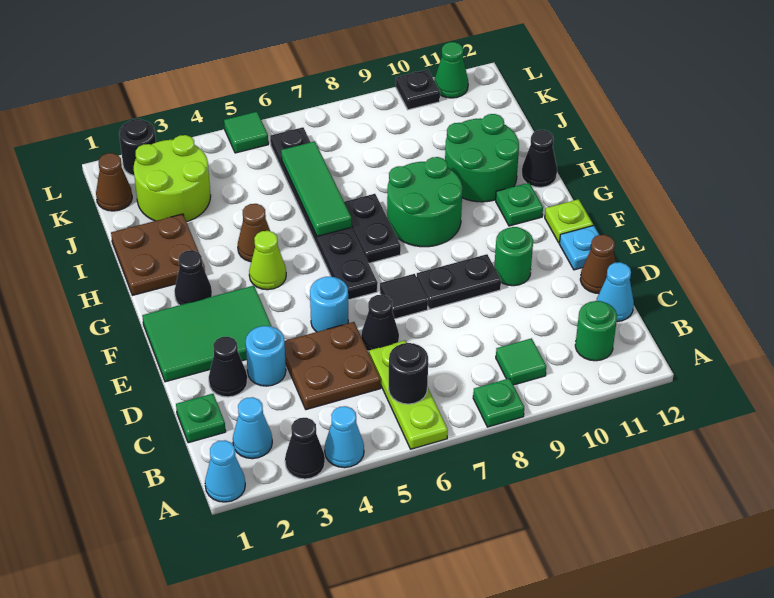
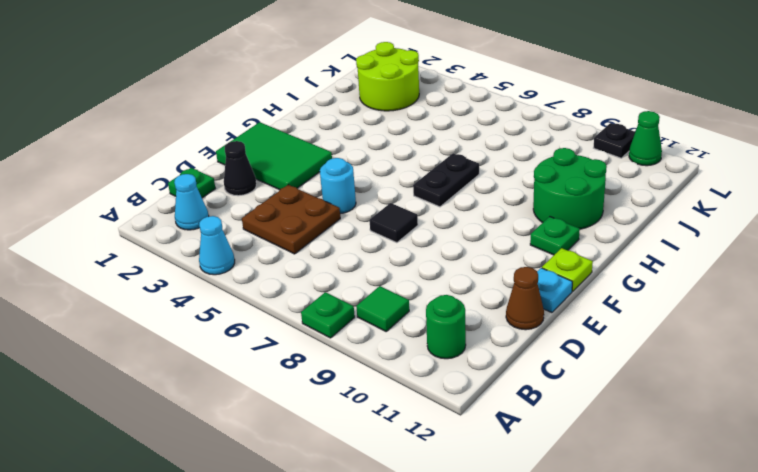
none -> cyan cone A1 level 1
none -> black cone A3 level 1
none -> lime plate A6:C6 level 1
none -> cyan cone C12 level 1

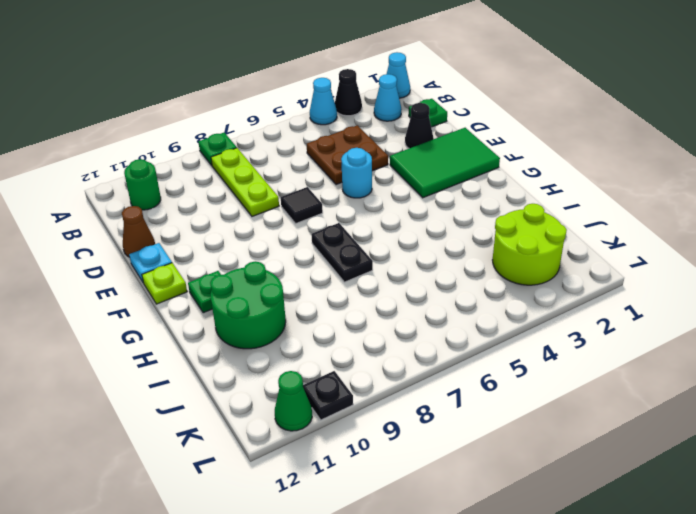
lime plate B8:D8 level 1 -> lime plate A6:C6 level 1
none -> green tile B9 level 1
none -> cyan cone C12 level 1
none -> cyan round brick D3 level 1
none -> black cone D6 level 1

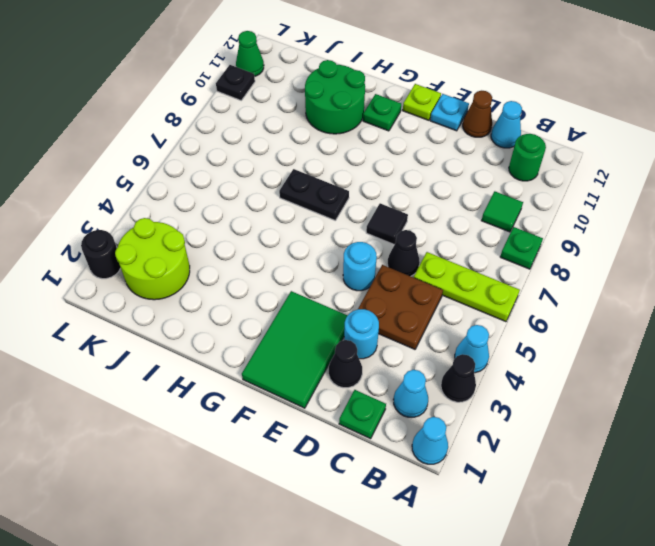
none -> black plate E8:E9 level 1
none -> green round brick E10 level 1
none -> black plate F6:K6 level 1
none -> black cone G2 level 1

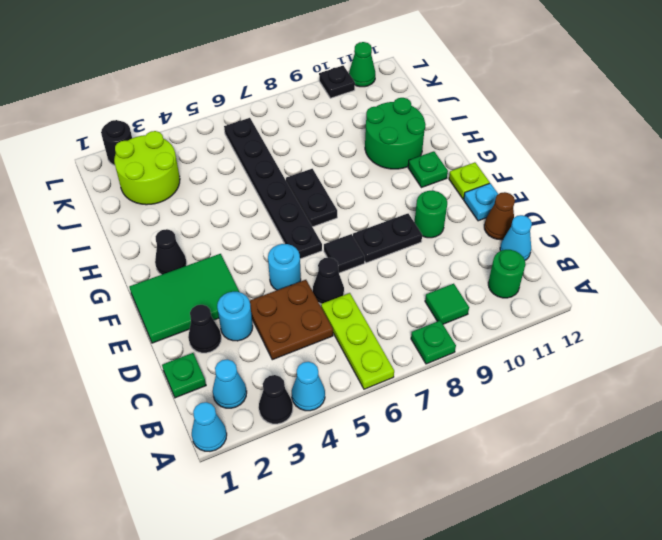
none -> lime cone G4 level 1
none -> green round brick G8:H9 level 1
none -> brown plate H1:I2 level 1
none -> brown cone H4 level 1

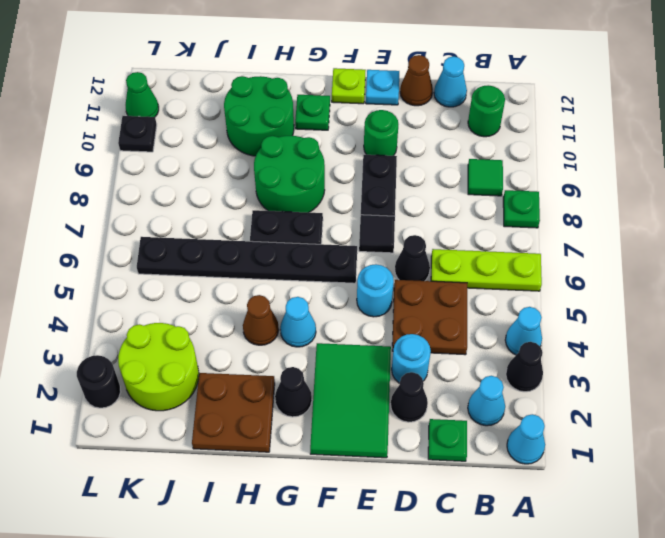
cyan cone G4 level 1 -> lime cone G4 level 1
none -> black cone H12 level 1
none -> brown cone K1 level 1
none -> green tile L5 level 1
none -> black round brick B6 level 2

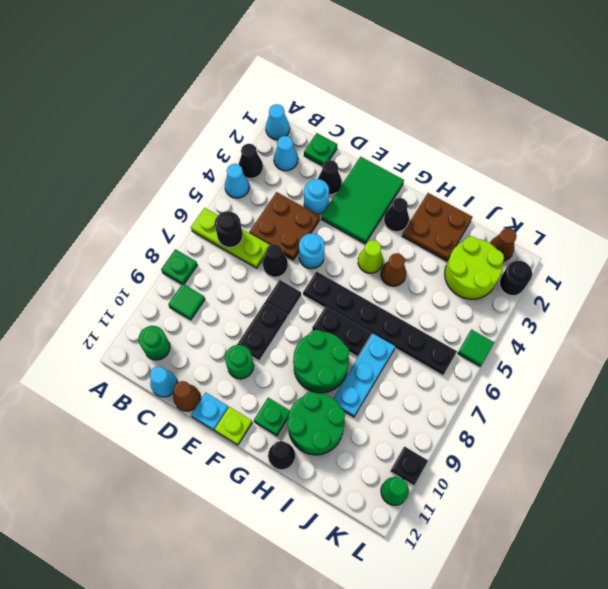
cyan plate I7:I9 level 1 -> none
none -> green tile H6:J6 level 2

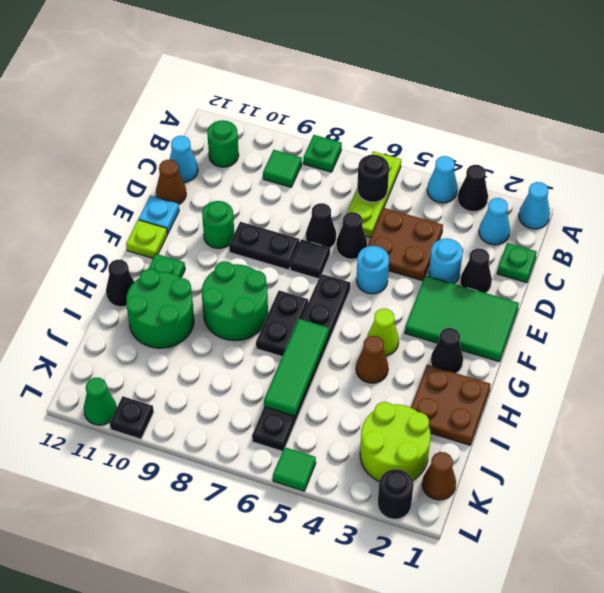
black cone D7 level 1 -> none

